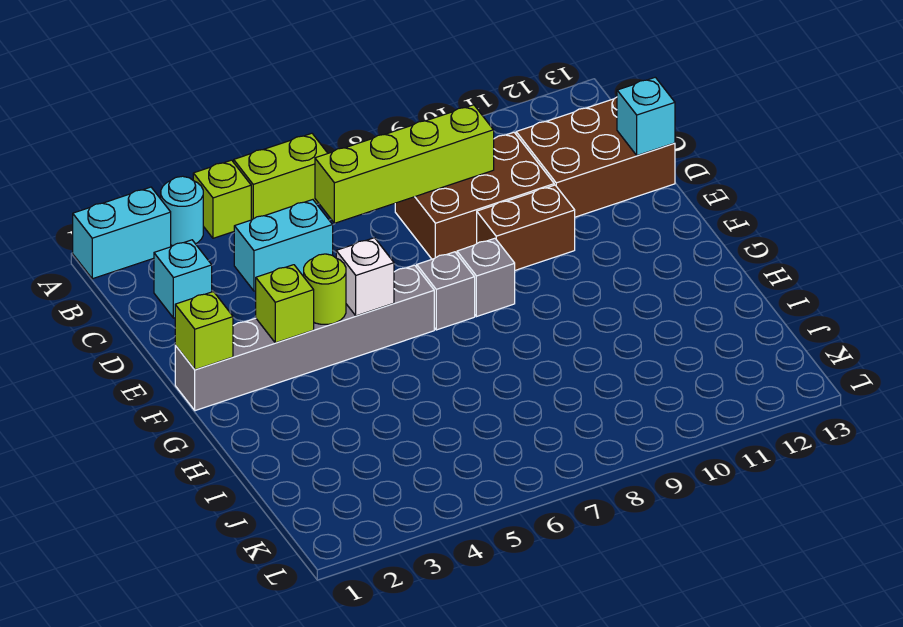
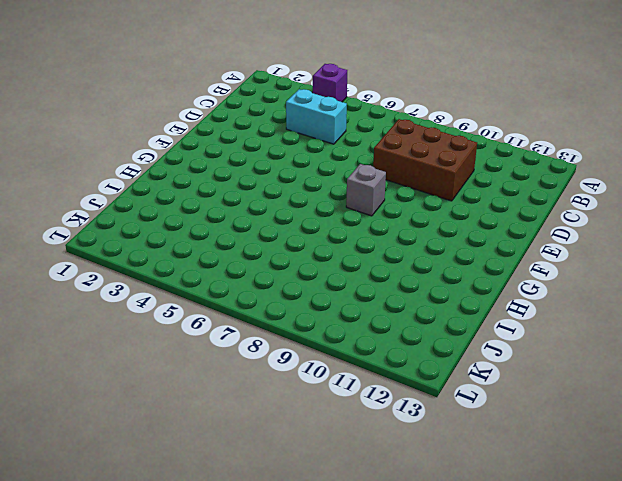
purple brick A4 level 1 -> lime brick A4 level 1
none -> cyan brick A1:A2 level 1
none -> cyan round brick A3 level 1
none -> lime brick A5:A6 level 1

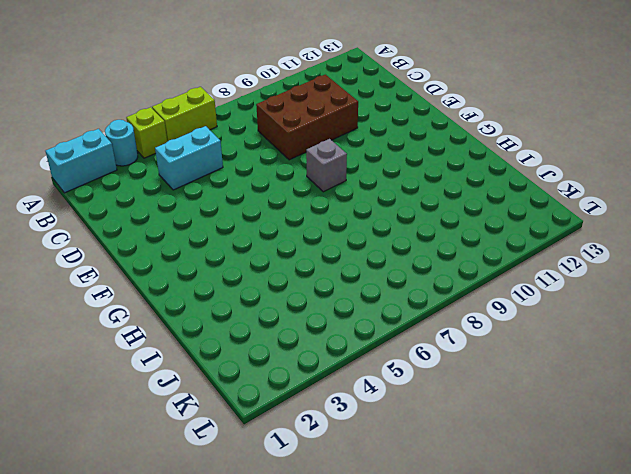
none -> cyan brick C2 level 1
none -> brown brick C11:D13 level 1
none -> brown brick E9:E10 level 1

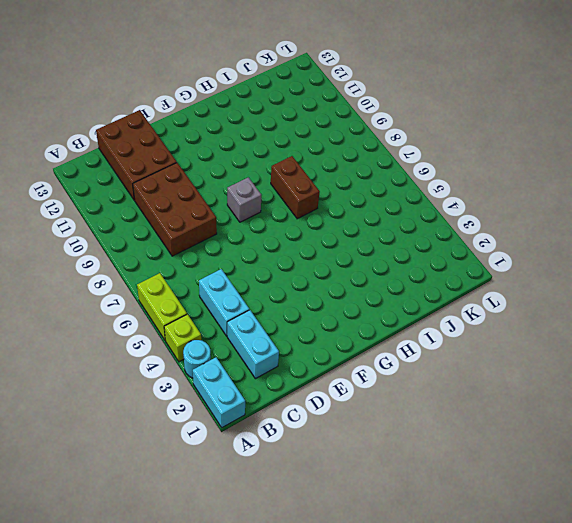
cyan brick C2:C3 level 1 -> cyan brick C2 level 1
brown brick H7:H8 level 1 -> brown brick E9:E10 level 1
none -> grey brick F1:F6 level 1
none -> grey brick F7 level 1
none -> lime brick C6:C9 level 2

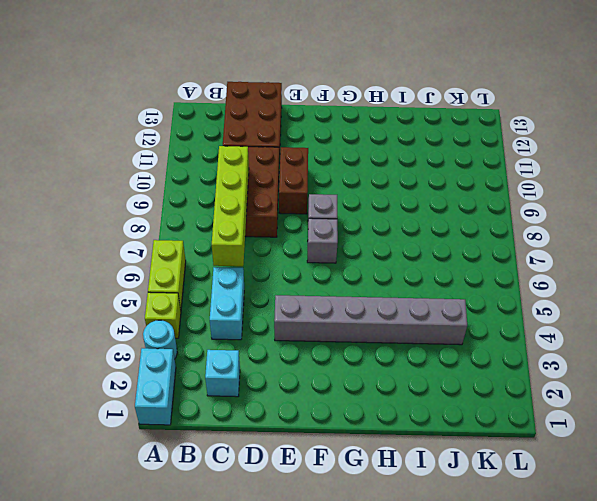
grey brick E4:J4 level 1 -> grey brick F1:F6 level 1
none -> cyan brick D13 level 2
none -> lime brick F1 level 2
none -> lime brick F3 level 2

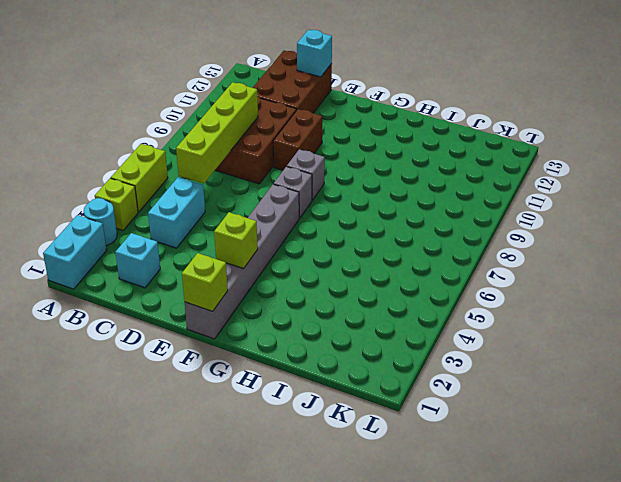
none -> lime round brick F4 level 2
none -> white brick F5 level 2

